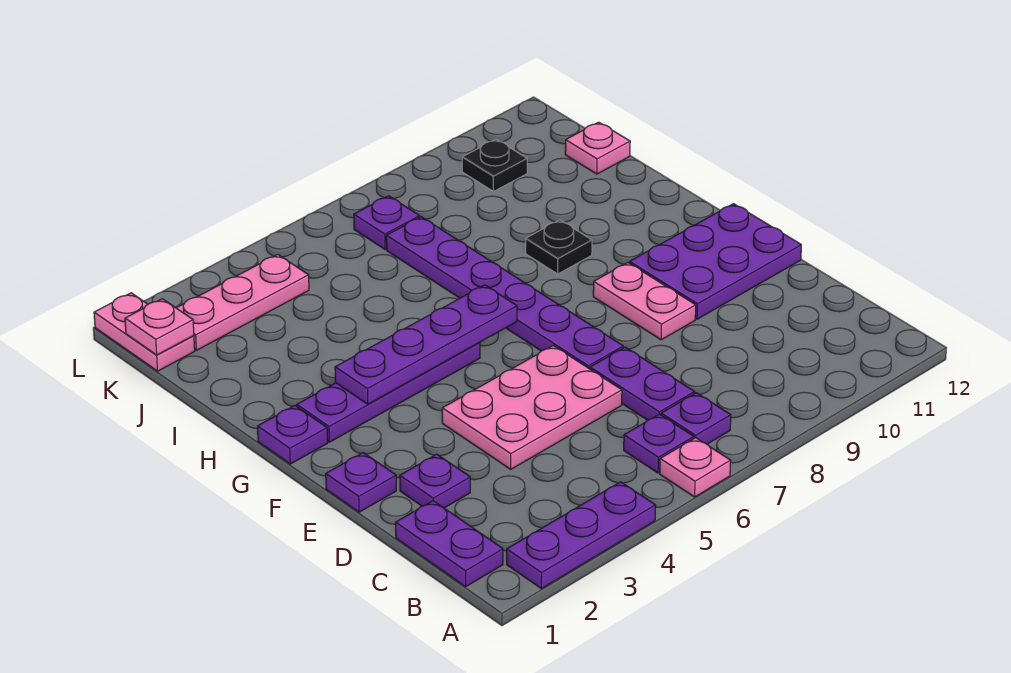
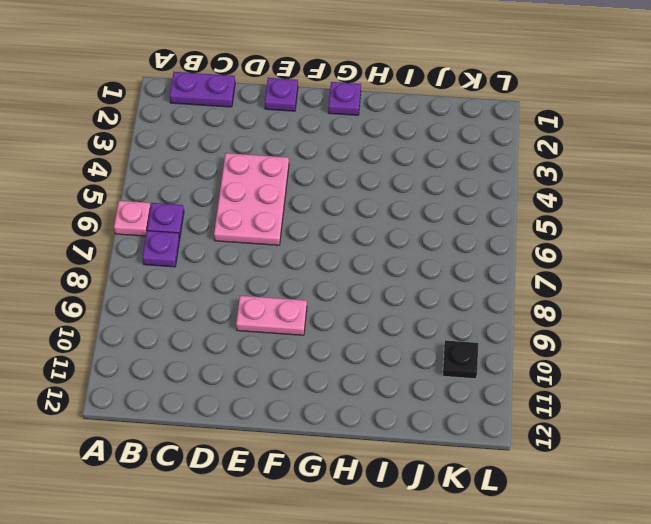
none -> purple plate A2:A4 level 1
none -> purple plate C7:D7 level 1
none -> purple plate D2 level 1

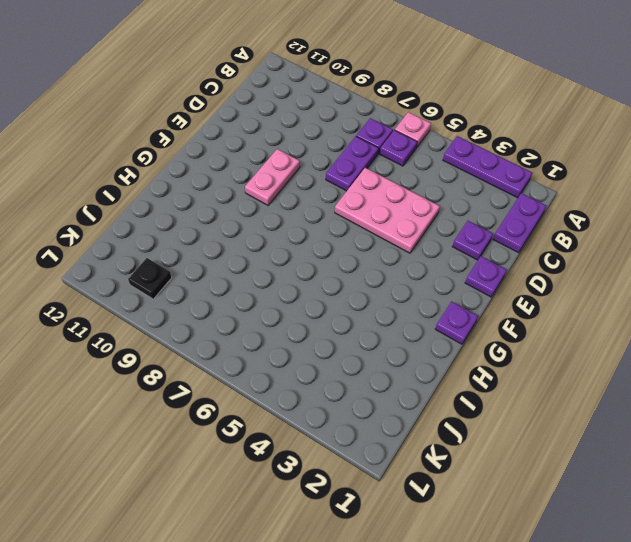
none -> purple plate E7:J7 level 1
none -> purple plate E10:F12 level 1
none -> purple plate G2:G5 level 1

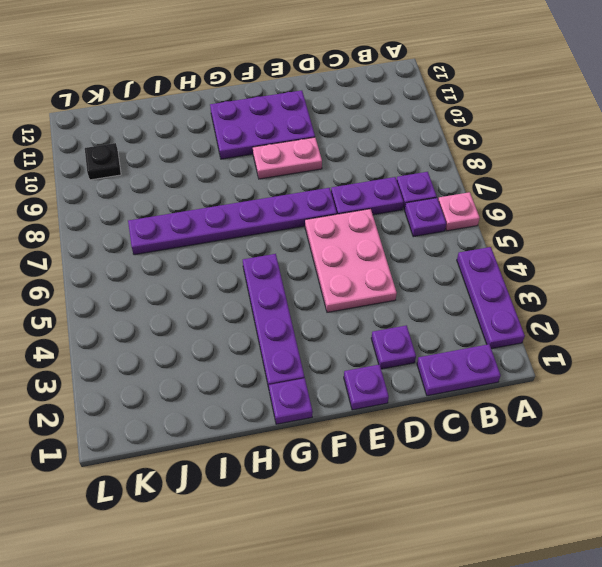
purple plate E10:G11 level 1 -> purple plate E10:F12 level 1
none -> black plate H9 level 1
none -> pink plate J12 level 1
none -> pink plate K1:L1 level 1

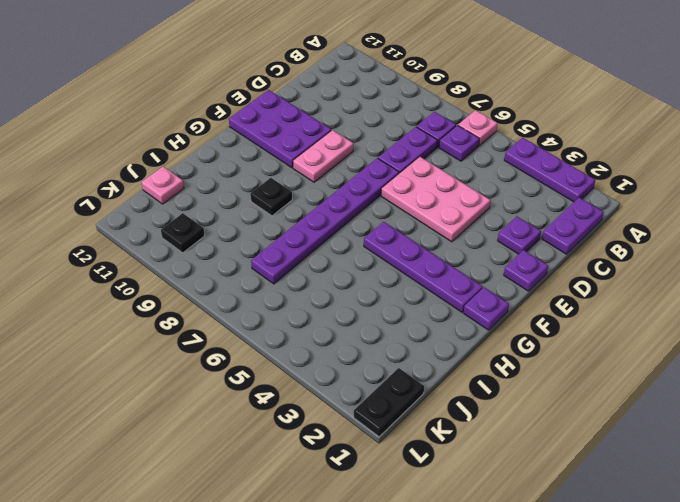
black plate K1:L1 level 1 -> pink plate K1:L1 level 1
none -> pink plate K2:K4 level 1
none -> purple plate K7 level 1
none -> purple plate G3:G6 level 2

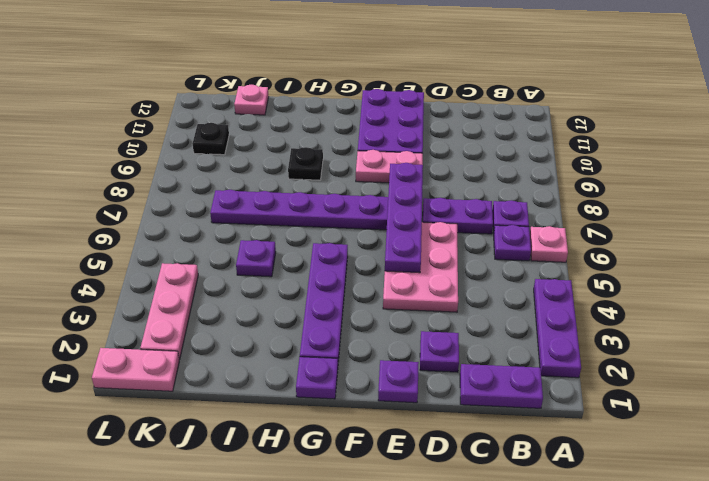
purple plate E5:E8 level 2 -> purple plate G3:G6 level 2
purple plate I5 level 1 -> purple plate K7 level 1
none -> pink plate K1 level 2

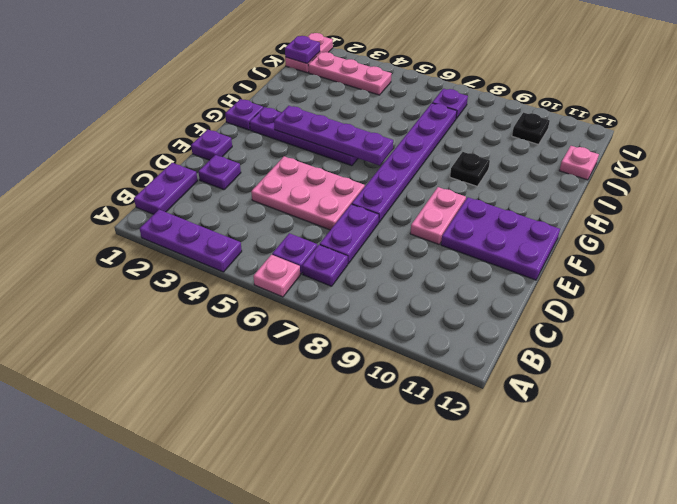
purple plate K1 level 2 -> pink plate K1 level 2

